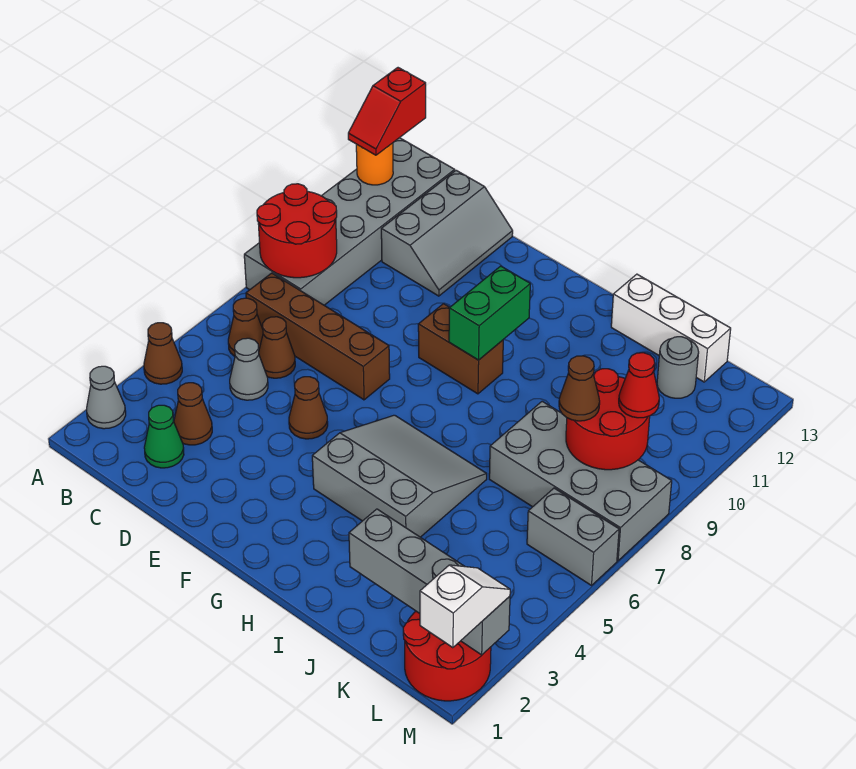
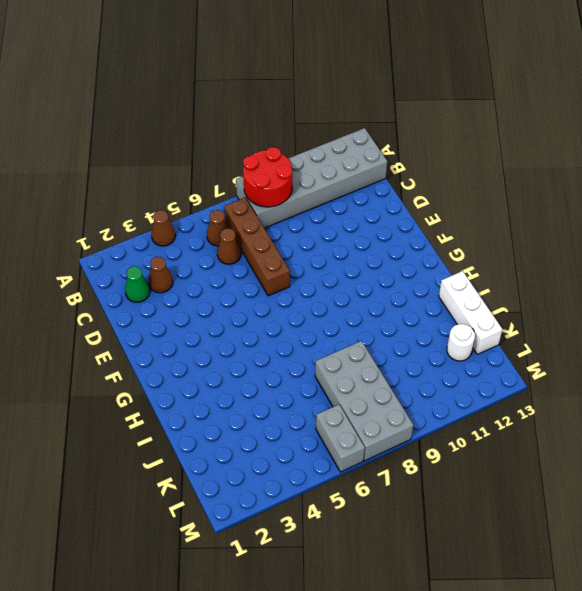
white round brick K12 level 1 -> grey round brick K12 level 1
none -> grey cone A2 level 1
none -> grey cone C5 level 1
none -> grey slope C11:D13 level 1 top C

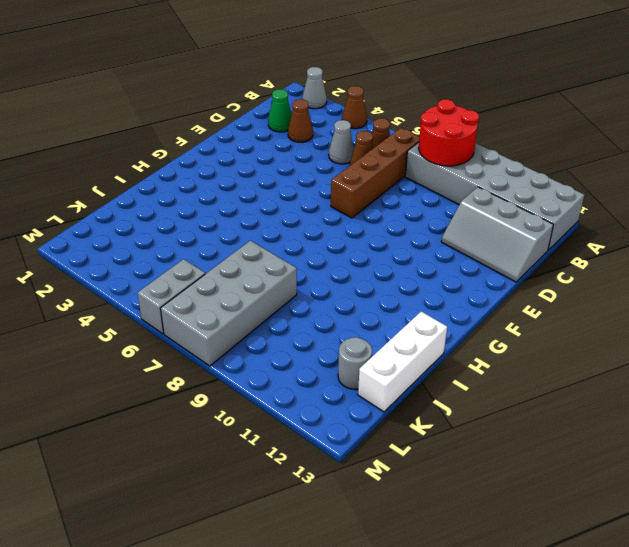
none -> brown cone E5 level 1
none -> brown brick F9:G9 level 1
none -> grey slope G4:I6 level 1 top 4

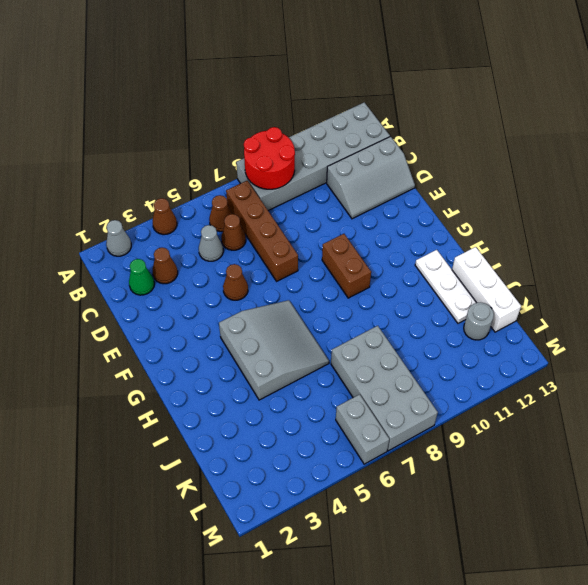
white plate H12:J12 level 1 -> none
none -> red round brick L1:M2 level 1
none -> orange round brick A12 level 2
none -> green brick G9:G10 level 2

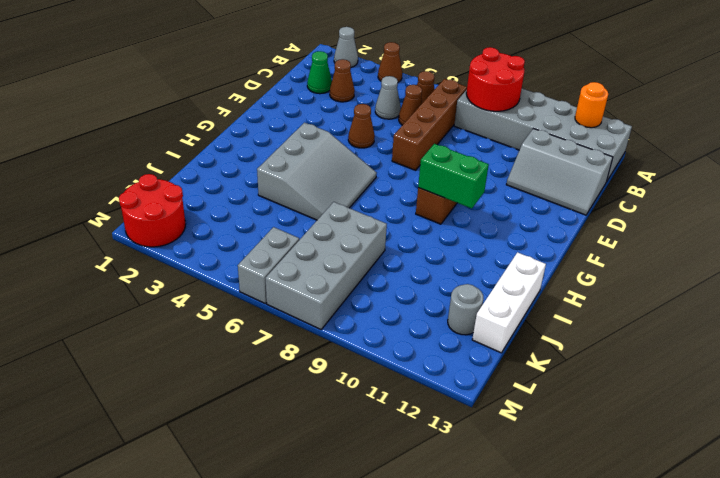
none -> grey brick J2:M2 level 2
none -> red round brick K8:L9 level 2
none -> red slope A12:A13 level 3 top 13

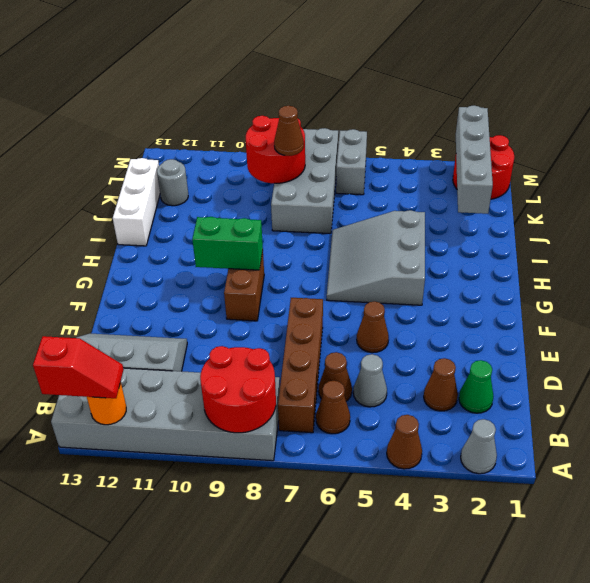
none -> red cone L9 level 3
none -> white slope M1:M2 level 3 top 1

